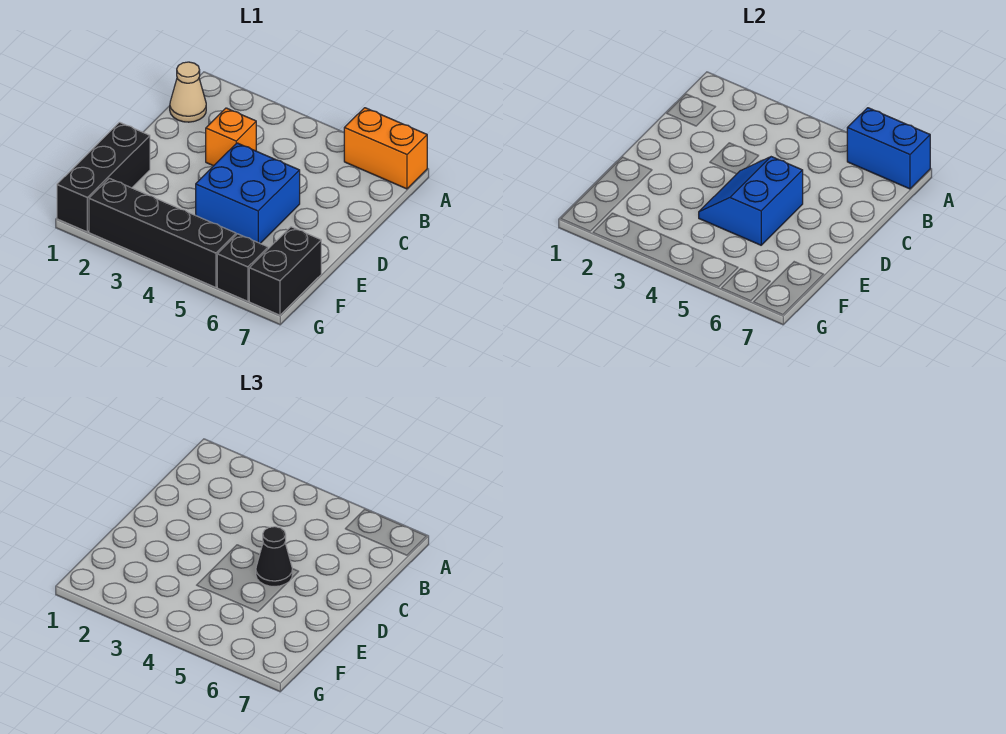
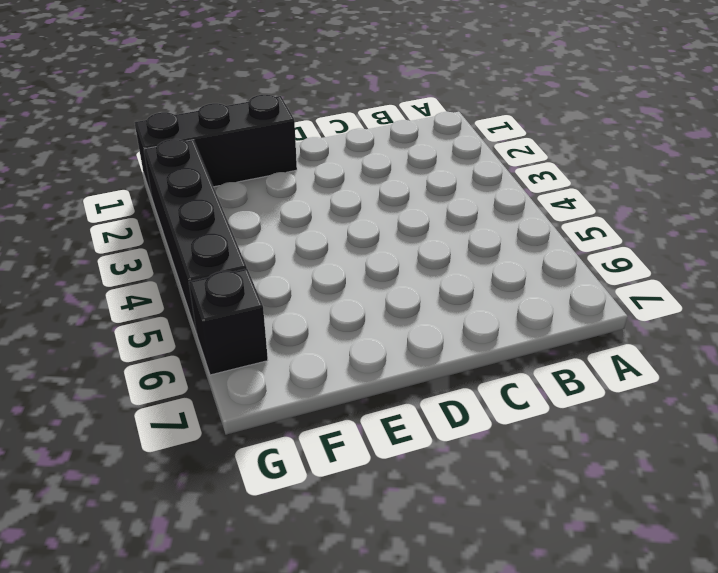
none -> orange brick A6:A7 level 1
none -> tan cone B1 level 1

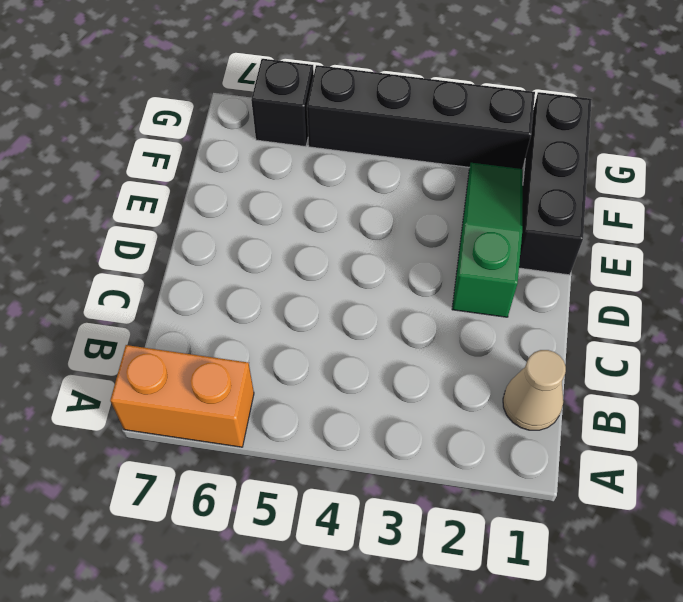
green slope D2:F2 level 1 top D -> none
none -> orange brick C3 level 1
none -> blue brick D4:E5 level 1

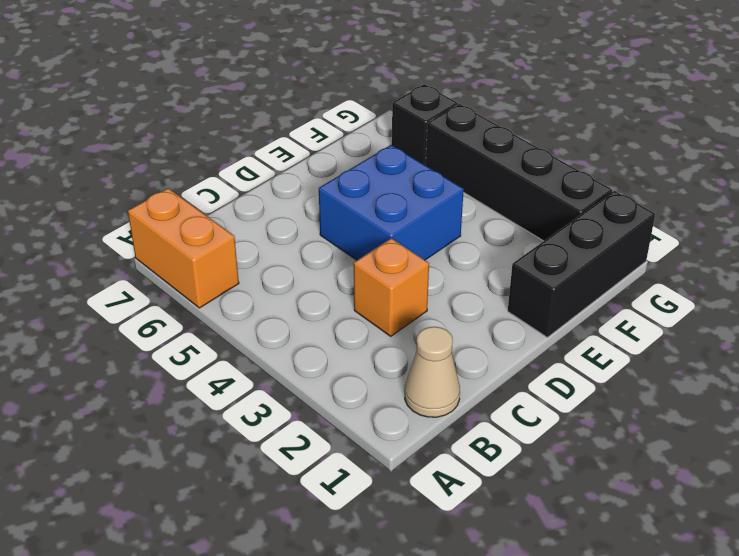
none -> black brick F7:G7 level 1
none -> blue brick A6:A7 level 2

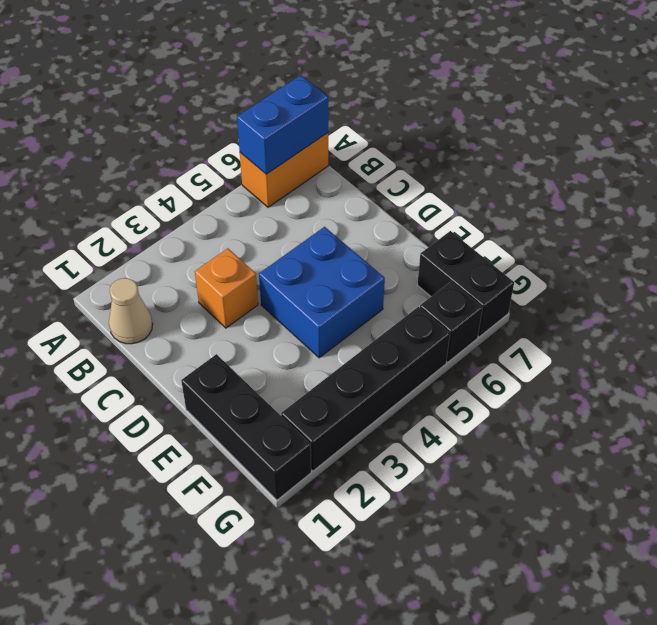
none -> blue slope D4:E5 level 2 top 5
none -> black cone D5 level 3

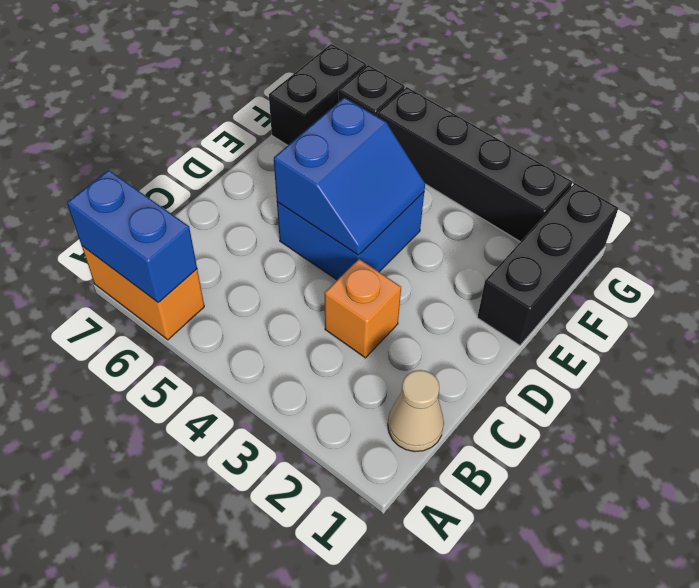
none -> black cone D5 level 3

